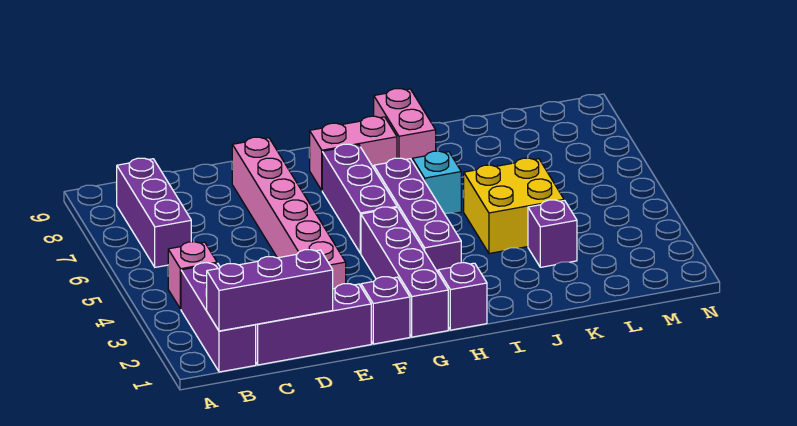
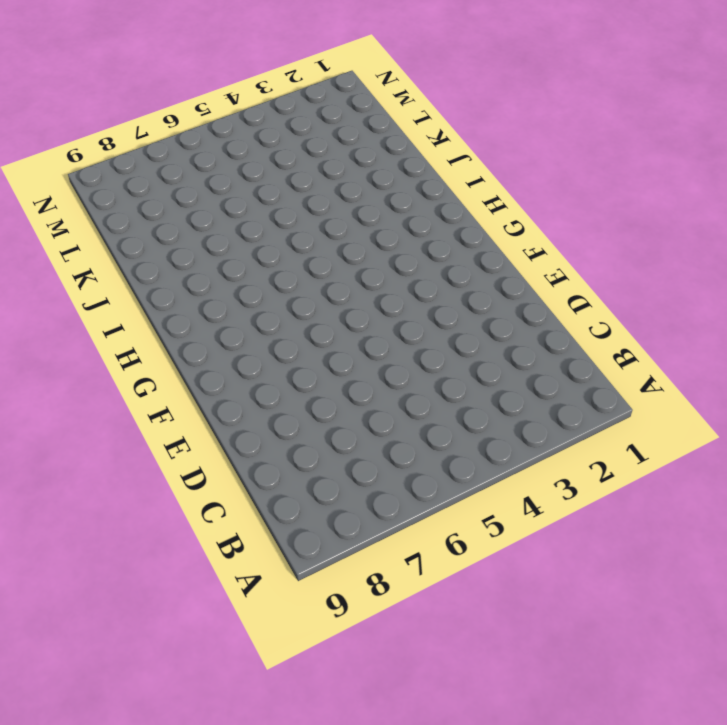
none -> purple brick B1:B3 level 1
none -> pink brick B4 level 1
none -> purple brick B6:B8 level 1

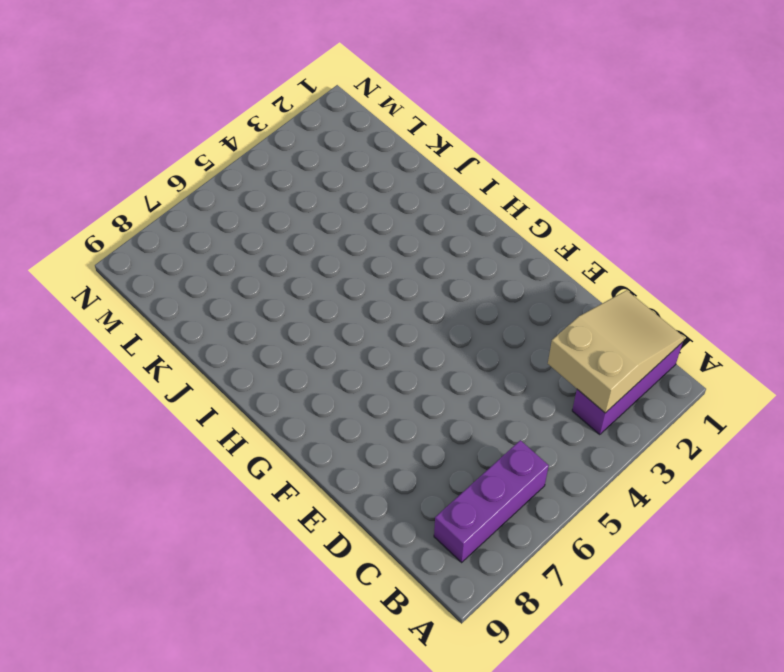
tan slope B1:C3 level 2 top 3 -> purple brick B1:D1 level 2
none -> pink brick B4 level 1
none -> purple brick C1:E1 level 1
none -> pink brick E3:E8 level 1

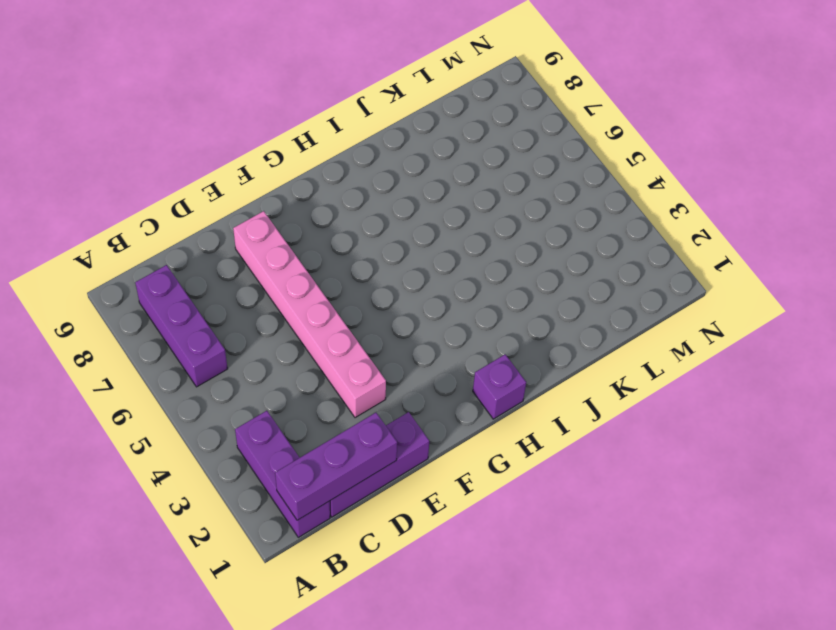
none -> pink brick B4 level 1
none -> purple brick F1 level 1
none -> purple brick G1:G4 level 1

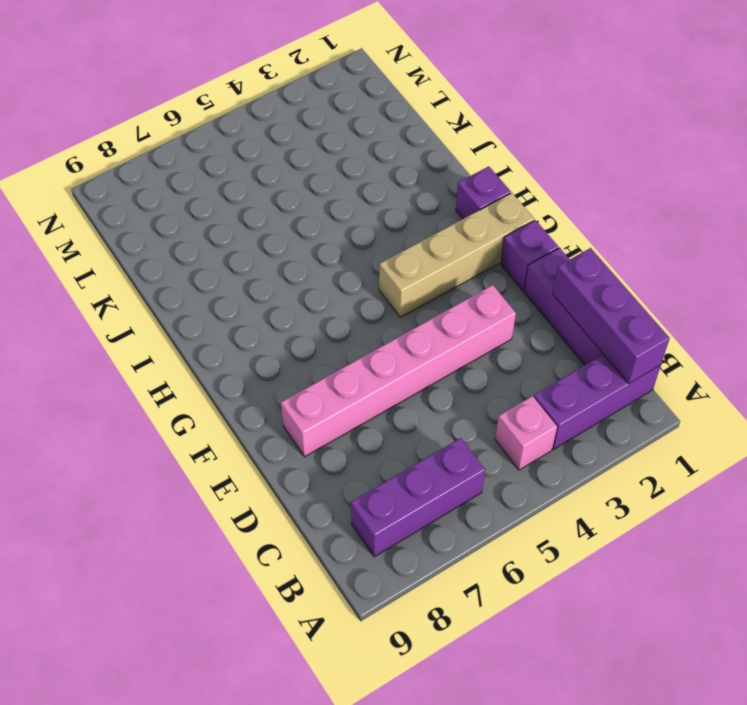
tan brick G1:G4 level 1 -> purple brick G1:G4 level 1
none -> purple brick G5:G7 level 1
none -> pink brick G8:H8 level 1
none -> purple brick H3:H6 level 1

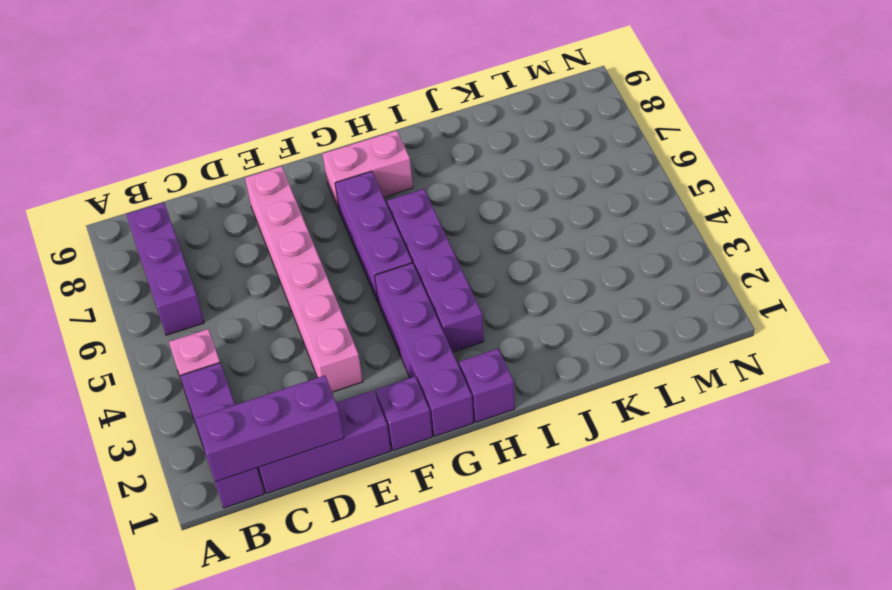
none -> cyan brick I6 level 1
none -> pink brick I8:I9 level 1
none -> yellow brick J4:K5 level 1

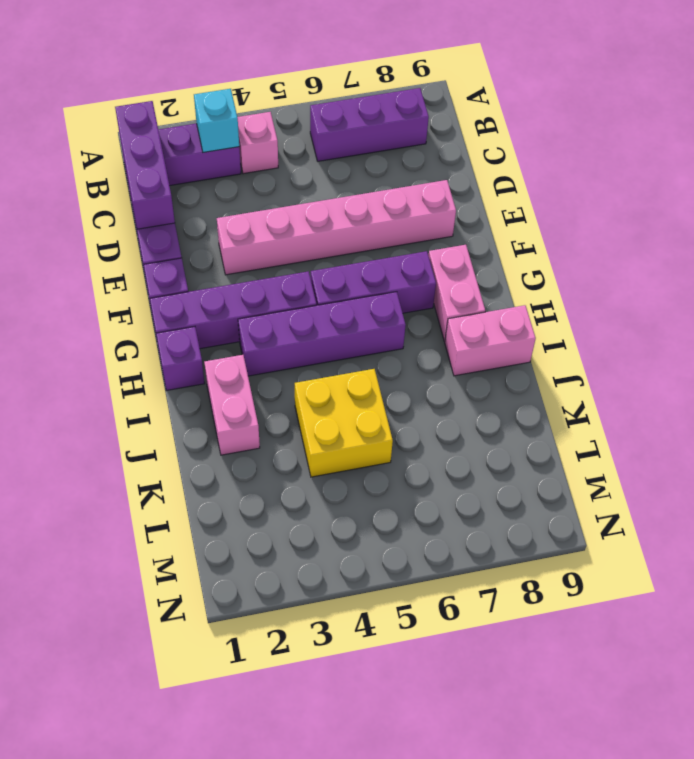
cyan brick B3 level 2 -> cyan brick I6 level 1
pink brick I2:J2 level 1 -> none
none -> purple brick K3 level 1

